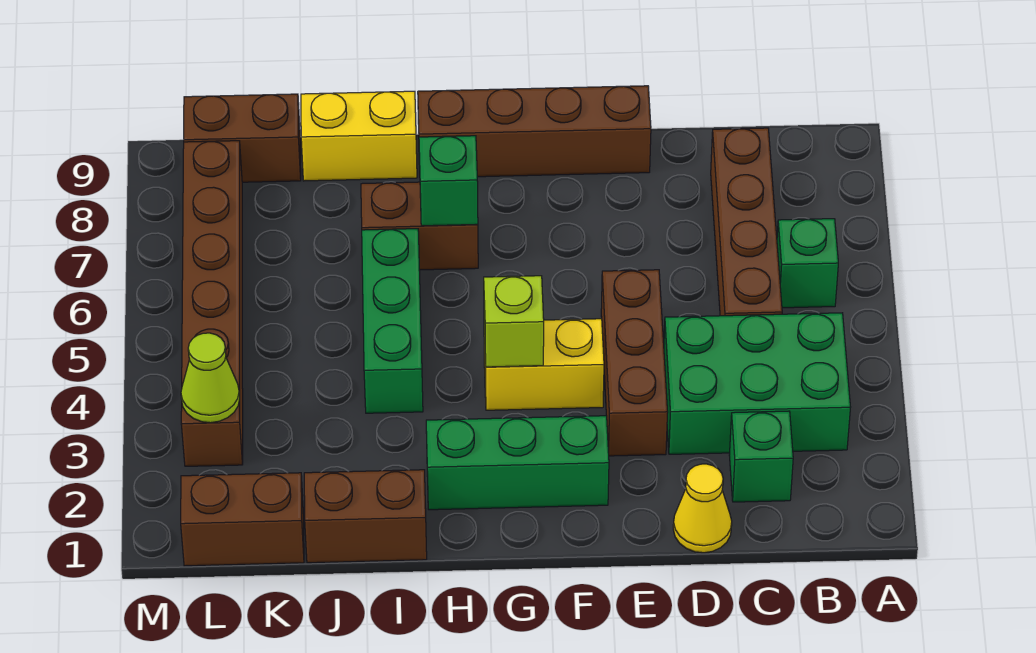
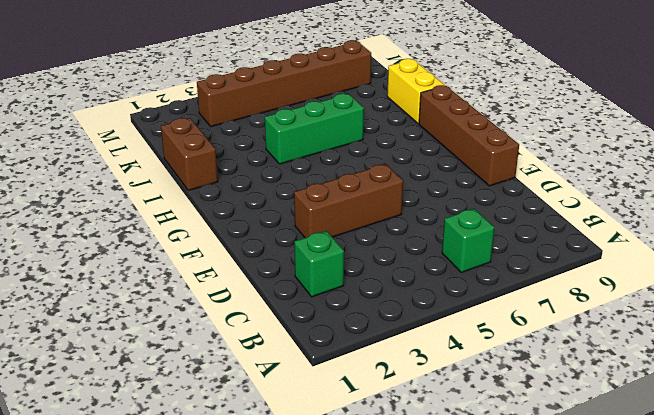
none -> green brick B3:D4 level 1
none -> brown brick C5:C8 level 1
none -> yellow cone D1 level 1

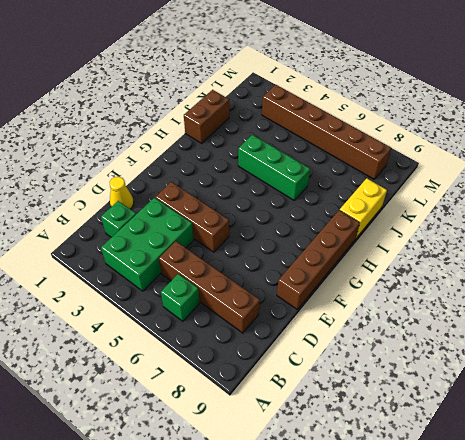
none -> green brick F2:H2 level 1
none -> yellow brick F4:G4 level 1
none -> brown brick H7:I7 level 1

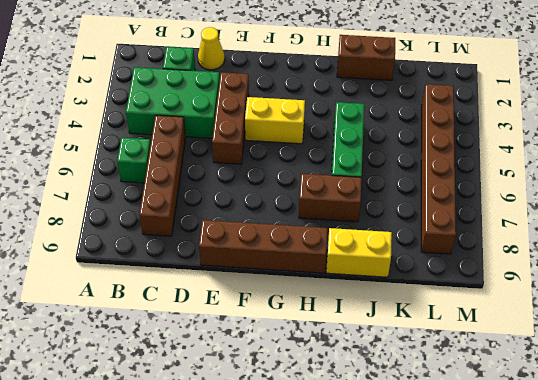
none -> green brick F2:H2 level 1
none -> brown brick K1:L1 level 1
none -> brown brick K9:L9 level 1

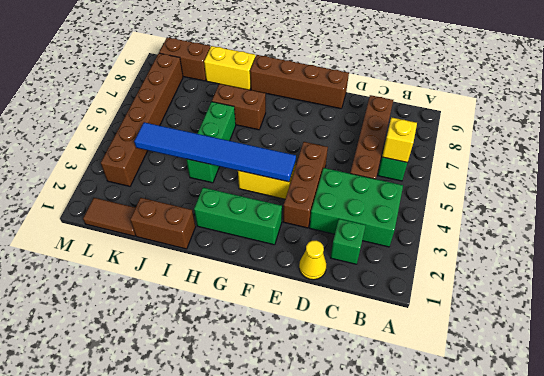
yellow brick B6 level 2 -> none
blue tile F4:K4 level 2 -> lime brick G4 level 2
brown tile K1:L1 level 1 -> brown brick K1:L1 level 1
none -> green brick H7 level 2
none -> lime cone L3 level 2

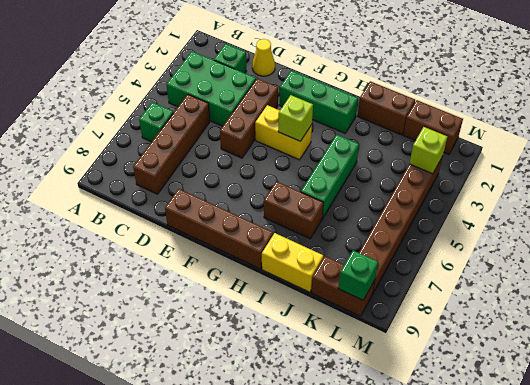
lime brick L3 level 2 -> lime cone L3 level 2
green brick L9 level 2 -> green brick H7 level 2

